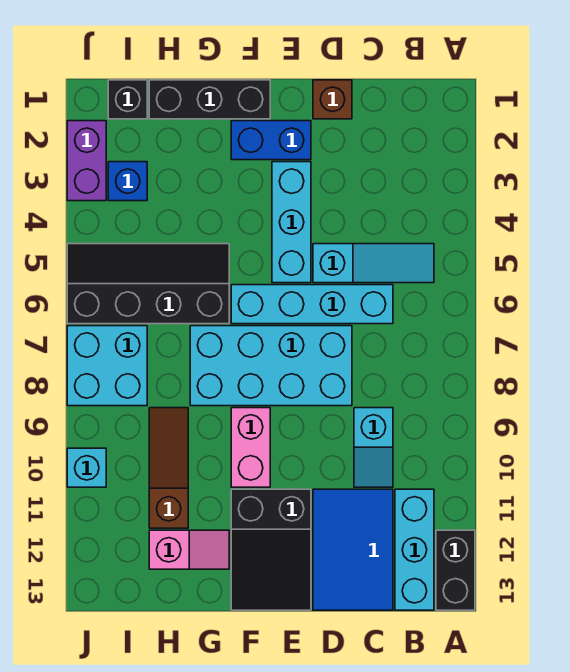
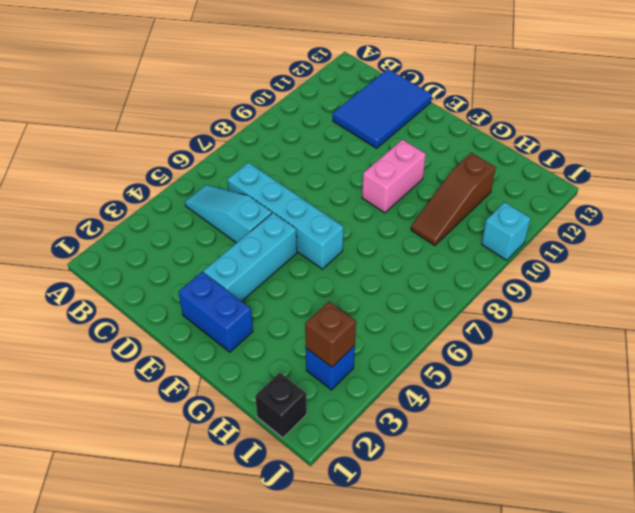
brown brick I3 level 2 -> brown brick D1 level 1
none -> black brick A12:A13 level 1
none -> cyan brick B11:B13 level 1
none -> cyan slope C9:C10 level 1 top 9

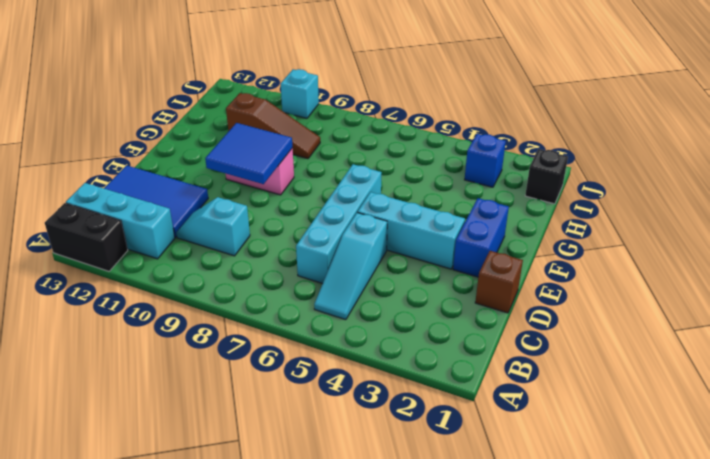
blue tile E9:F10 level 2 -> none
none -> cyan brick D7:G8 level 1
none -> black slope E11:F13 level 1 top 11
none -> black brick F1:H1 level 1

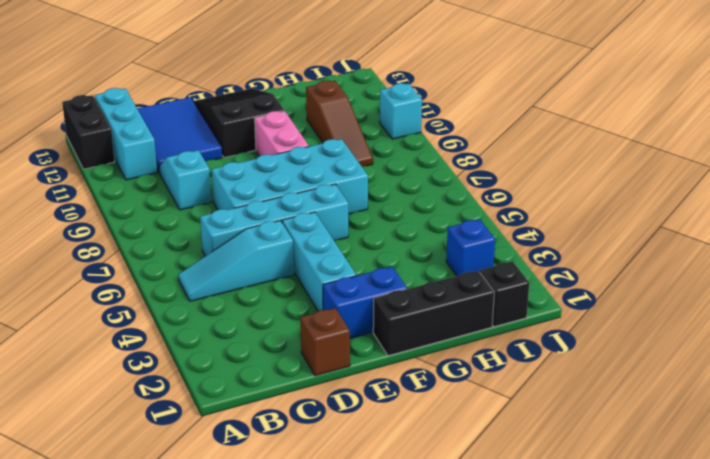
none -> black slope G5:J6 level 1 top 6
none -> pink slope G12:H12 level 1 top H
none -> cyan brick I7:J8 level 1

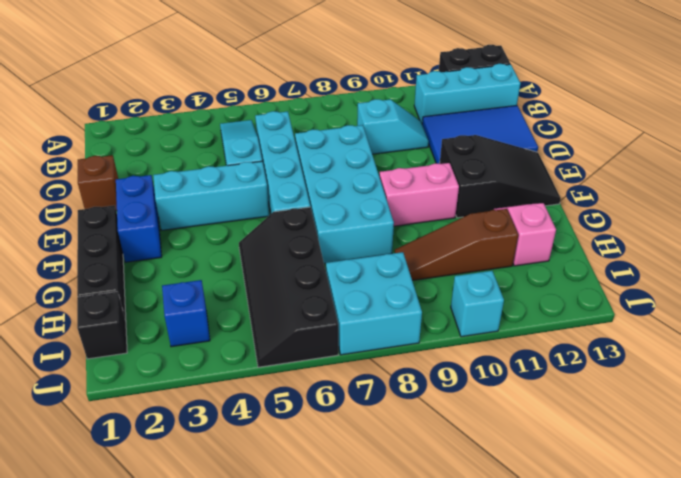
none -> purple brick J2:J3 level 1

